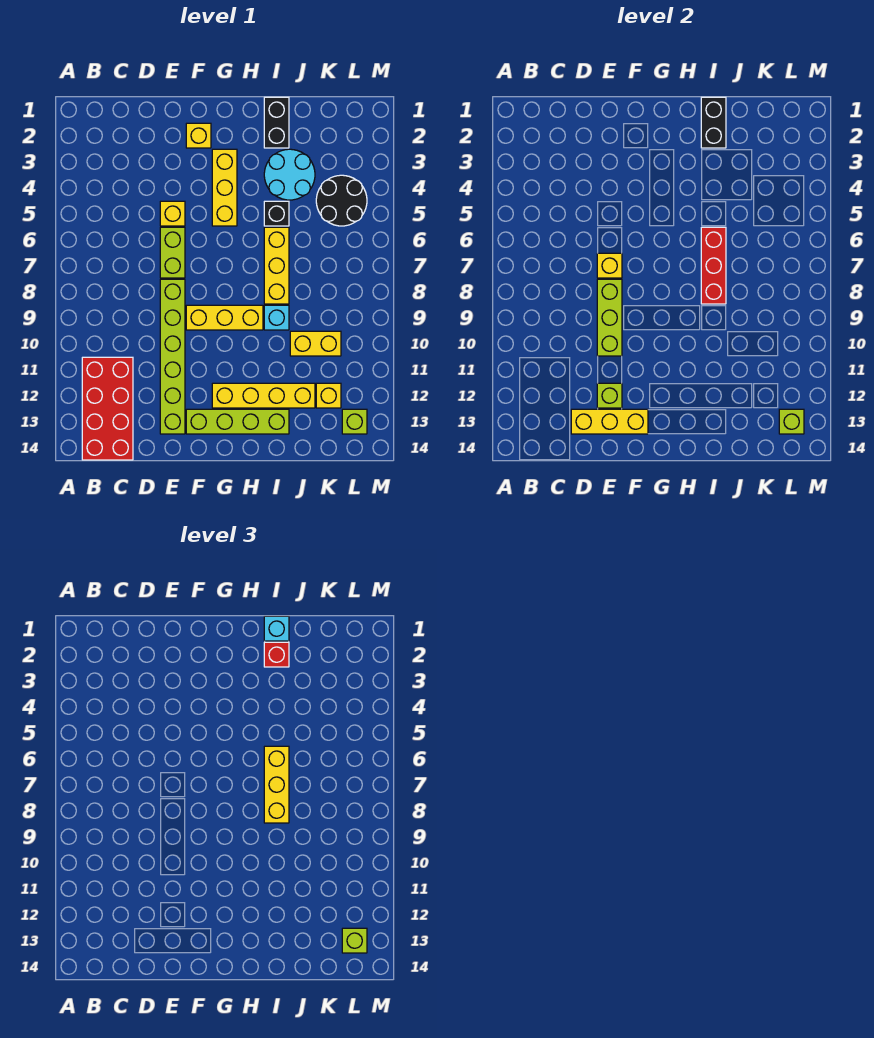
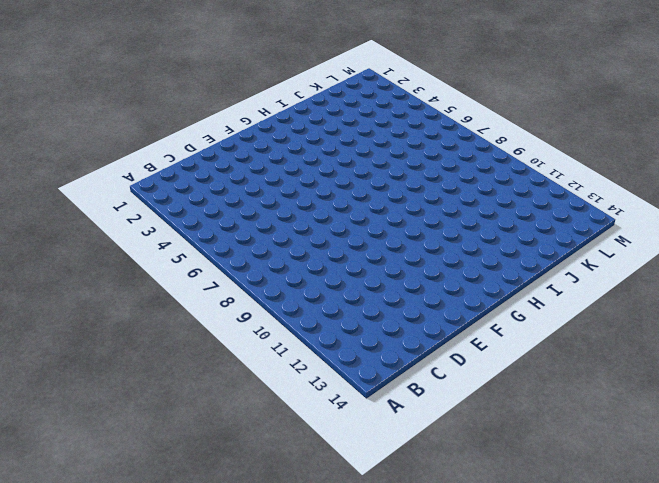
none -> red brick B11:C14 level 1
none -> yellow brick E5 level 1
none -> lime brick E6:E7 level 1

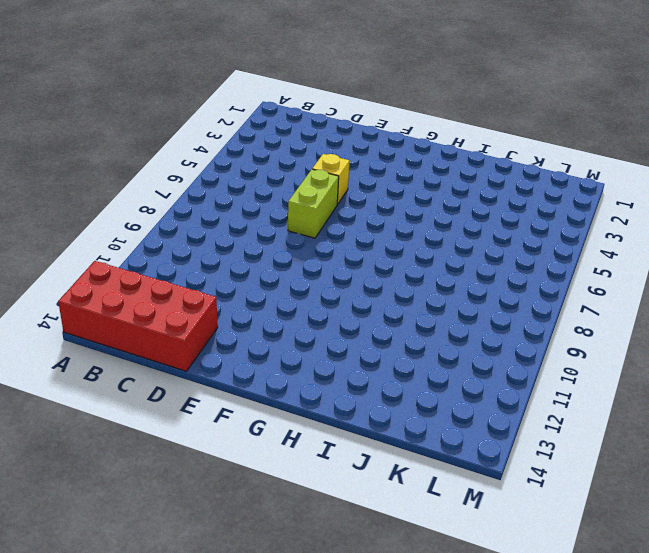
red brick A13:D14 level 1 -> red brick B11:C14 level 1
none -> lime brick E8:E13 level 1
none -> yellow brick F2 level 1
none -> yellow brick F9:H9 level 1

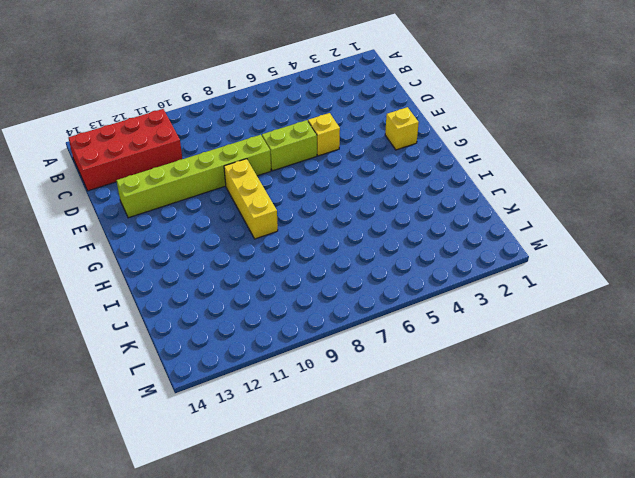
none -> lime brick F13:I13 level 1
none -> yellow brick G3:G5 level 1
none -> yellow brick G12:J12 level 1

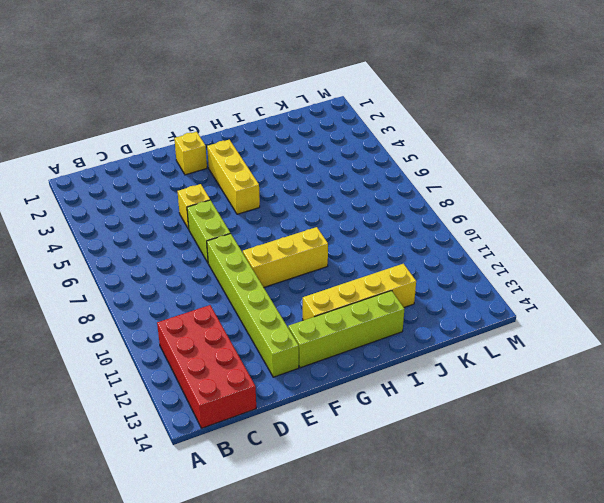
none -> black brick I1:I2 level 1
none -> cyan round brick I3:J4 level 1
none -> black brick I5 level 1

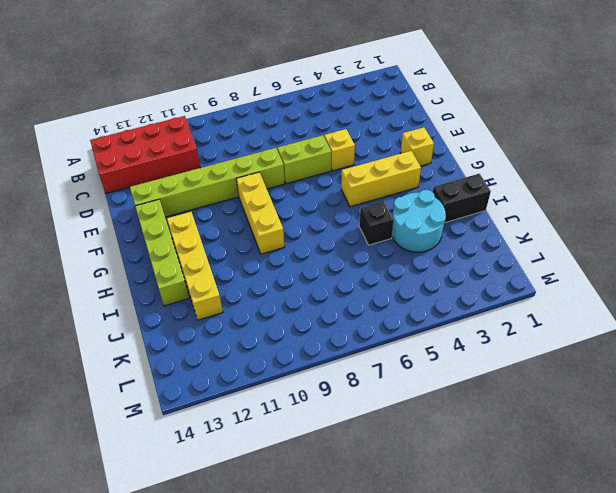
none -> yellow brick I6:I8 level 1
none -> cyan brick I9 level 1
none -> yellow brick J10:K10 level 1

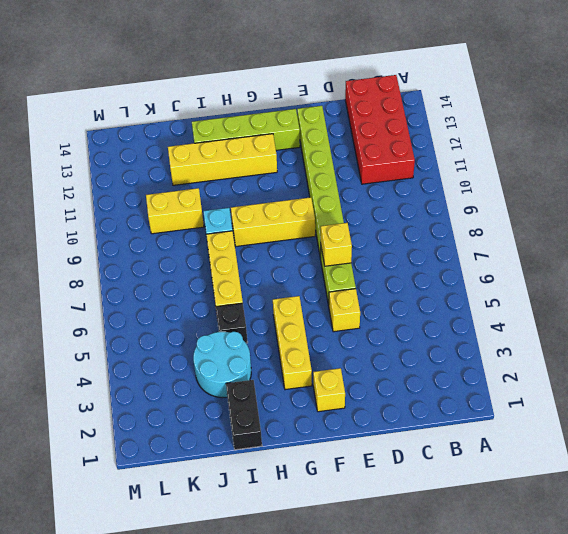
none -> black round brick K4:L5 level 1
none -> yellow brick K12 level 1
none -> lime brick L13 level 1

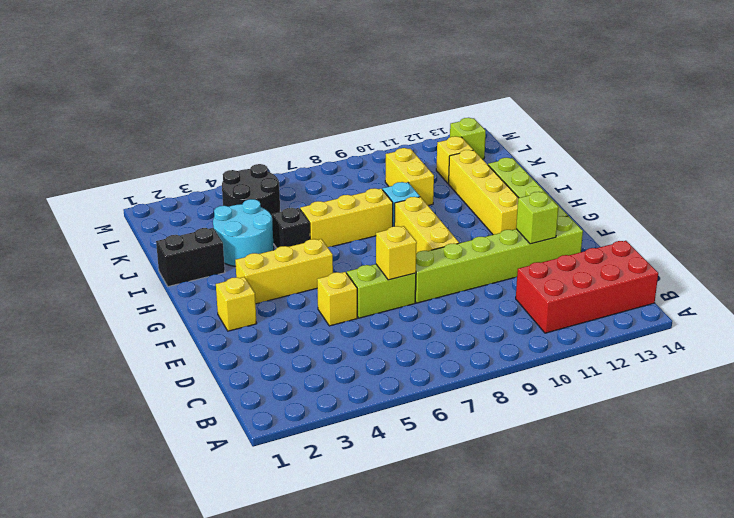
none -> yellow brick D13:F13 level 2
none -> lime brick E8:E10 level 2
none -> black brick I1:I2 level 2

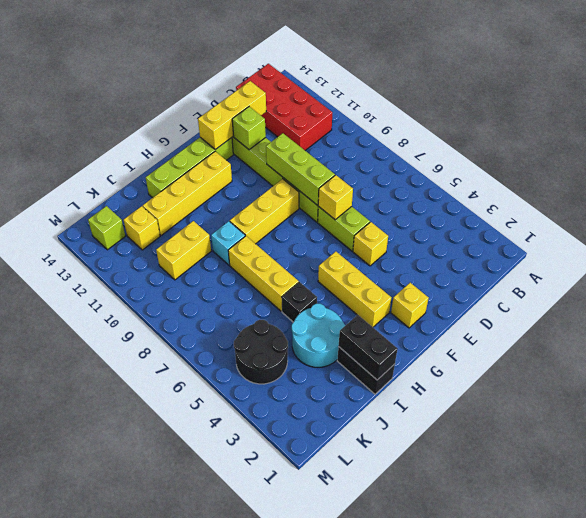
none -> red brick I6:I8 level 2
none -> lime brick L13 level 2
none -> cyan brick I1 level 3

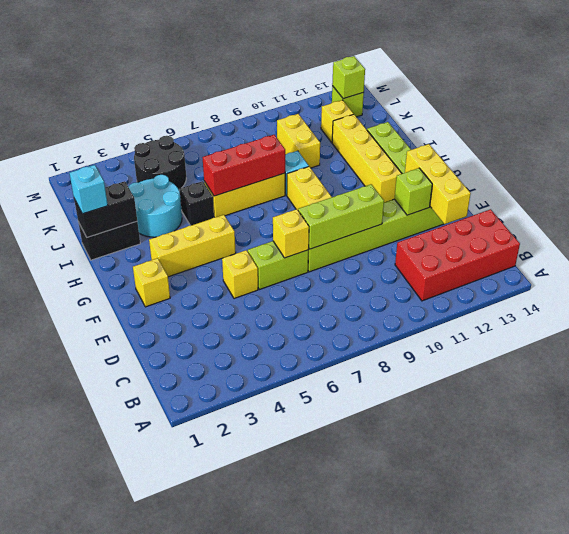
none -> red brick I2 level 3
none -> yellow brick I6:I8 level 3
none -> lime brick L13 level 3

